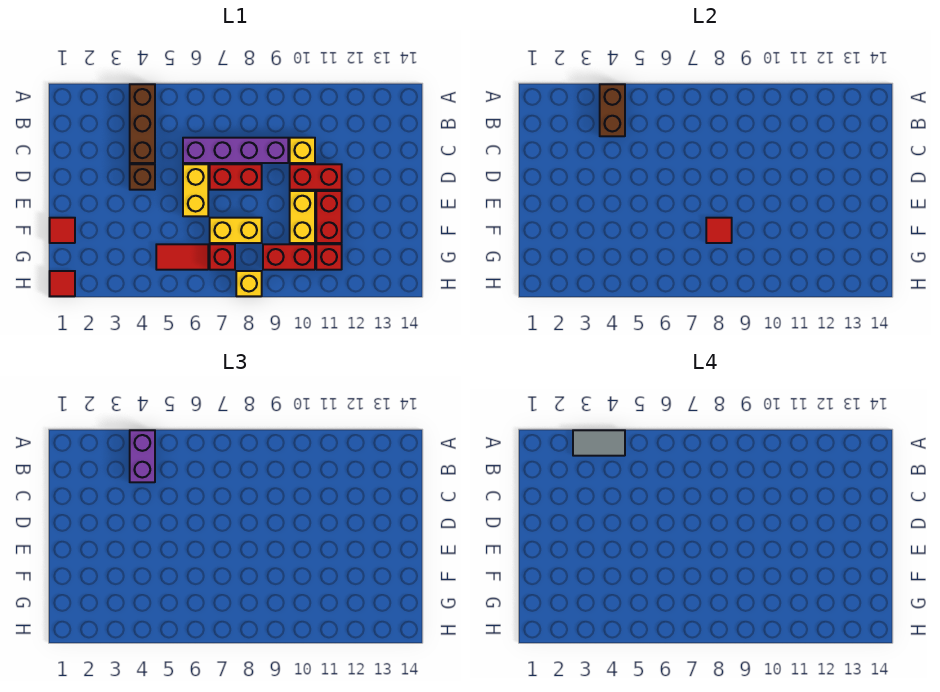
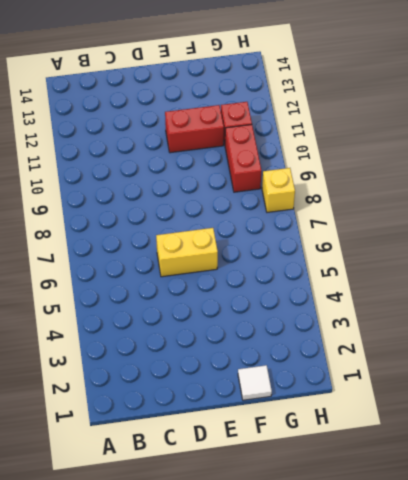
white tile F1 level 1 -> red tile F1 level 1
none -> brown brick A4:C4 level 1
none -> purple brick C6:C9 level 1
none -> yellow brick C10 level 1

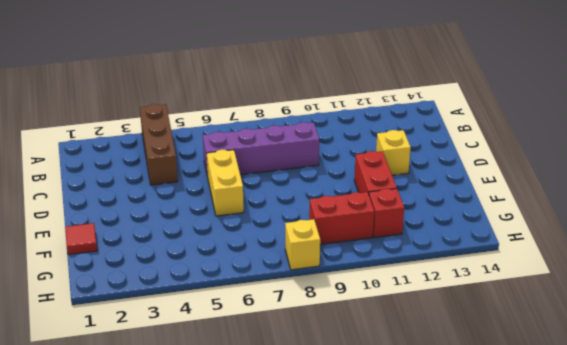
yellow brick D12 level 1 -> yellow brick C10 level 1
none -> brown brick D4 level 1
none -> red brick D7:D8 level 1
none -> red brick D10:D11 level 1

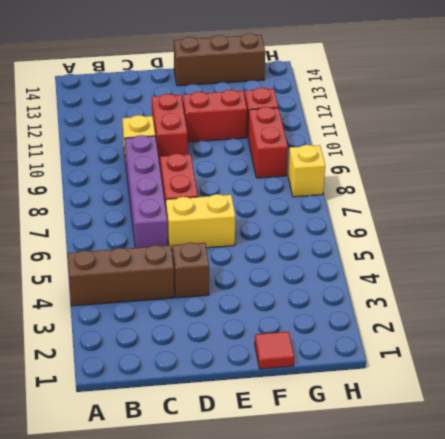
brown brick E14:G14 level 1 -> none
none -> yellow brick E10:F10 level 1
none -> yellow brick F7:F8 level 1
none -> red tile G5:G6 level 1

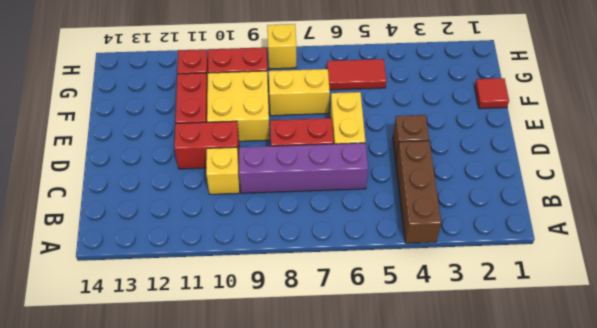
yellow brick E9:F10 level 1 -> yellow brick E10:F10 level 1
none -> red brick G7 level 1
none -> red tile H1 level 1
none -> brown brick A4:B4 level 2

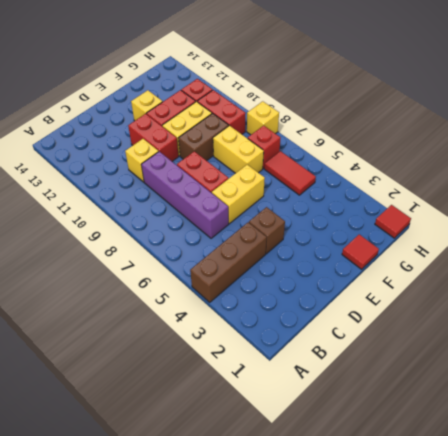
brown brick E9:F9 level 1 -> brown brick A4:B4 level 2
yellow brick E12 level 1 -> none
none -> red tile F8 level 2
none -> purple brick A4:B4 level 3
none -> grey tile A3:A4 level 4

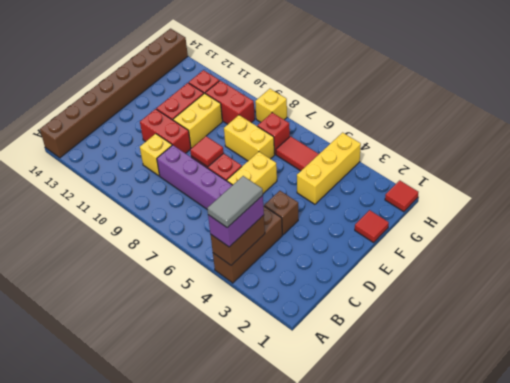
grey tile A4:B4 level 4 -> grey tile A3:A4 level 4
brown brick A14:H14 level 1 -> none
red tile D8 level 2 -> red tile F8 level 2
yellow brick F4:H4 level 1 -> none

